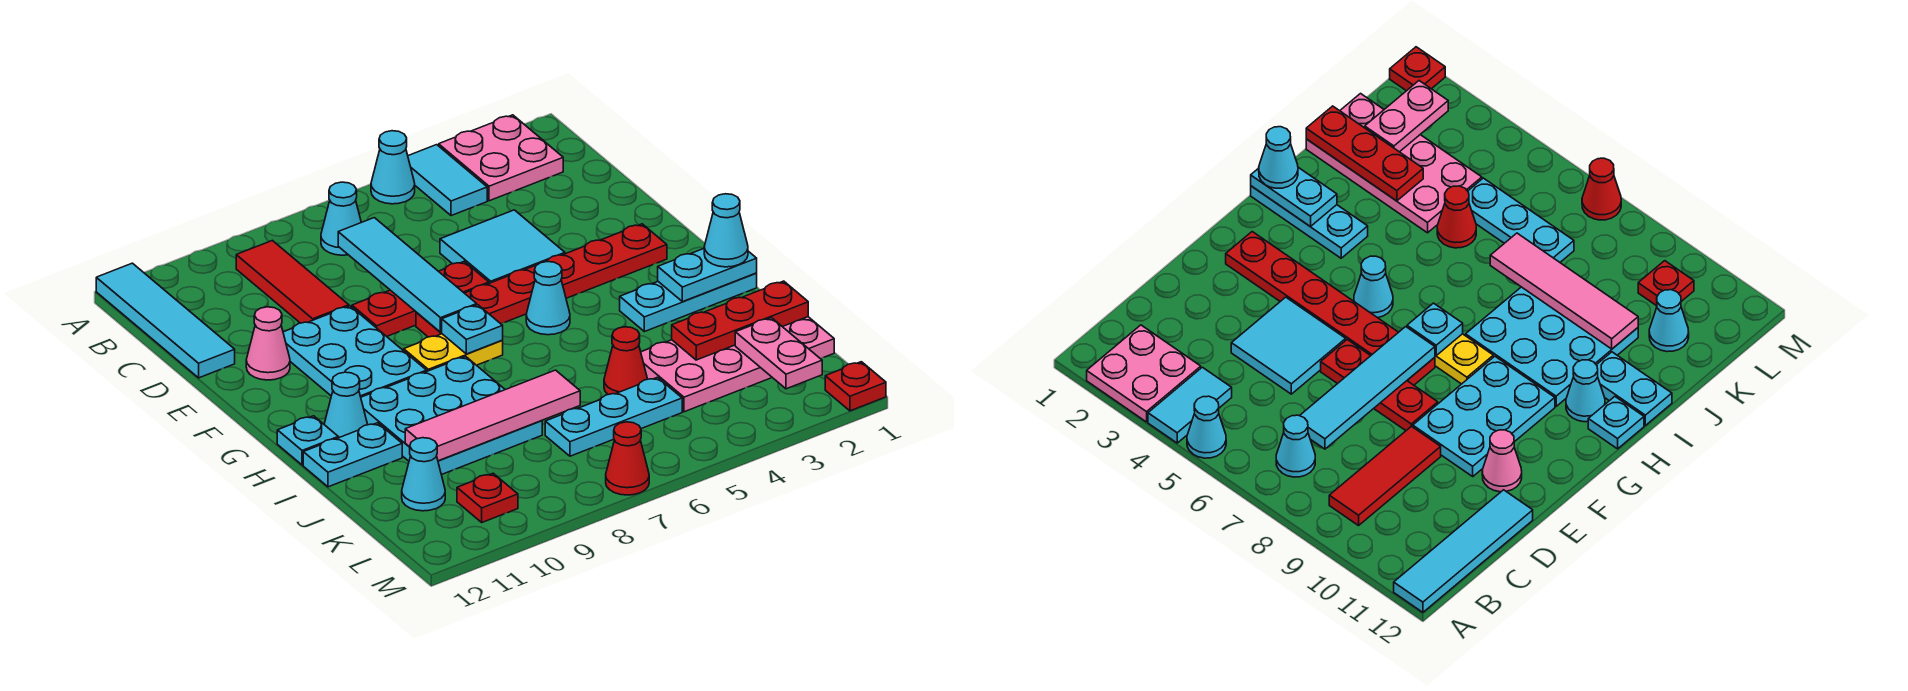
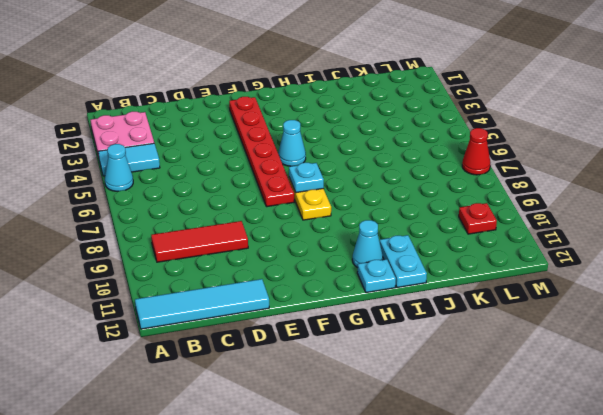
none -> cyan cone B7 level 1
none -> cyan tile D4:E5 level 1
none -> red plate E6:E8 level 1
none -> cyan plate E9:G10 level 1

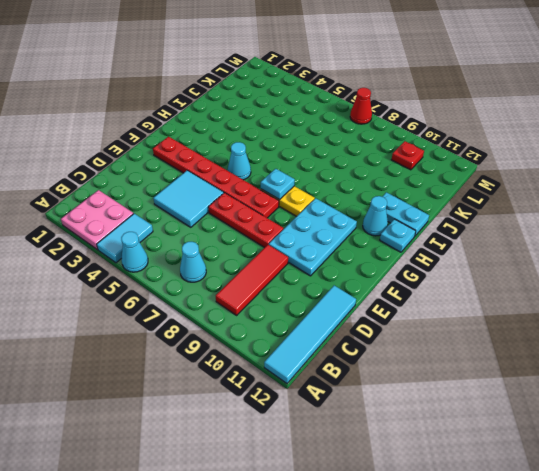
none -> pink cone E11 level 1
none -> cyan plate H1:H3 level 1
none -> cyan plate H8:J10 level 1
none -> pink plate J1:K4 level 1

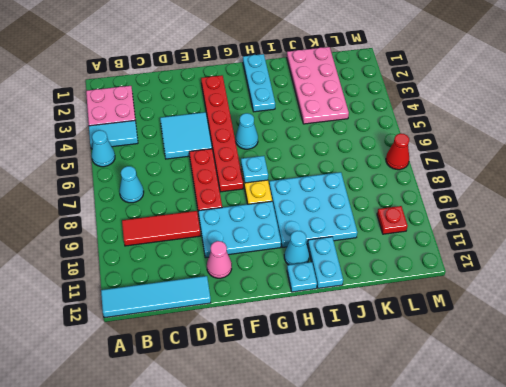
none -> red cone J5 level 1
none -> cyan plate K5:K7 level 1
none -> cyan cone K11 level 1
none -> red plate M1 level 1

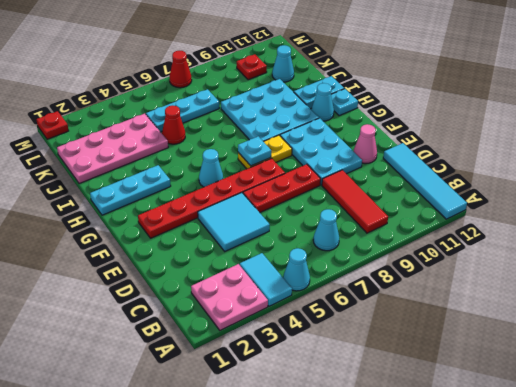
none -> cyan tile C7:F7 level 2
none -> cyan plate H1:H2 level 2
none -> red plate J1:J3 level 2
none -> pink tile J7:J10 level 2

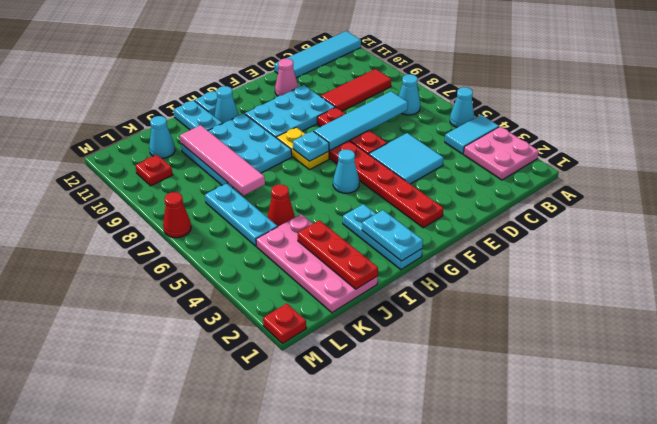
none -> pink plate K2:L2 level 2
none -> cyan cone H1 level 3

